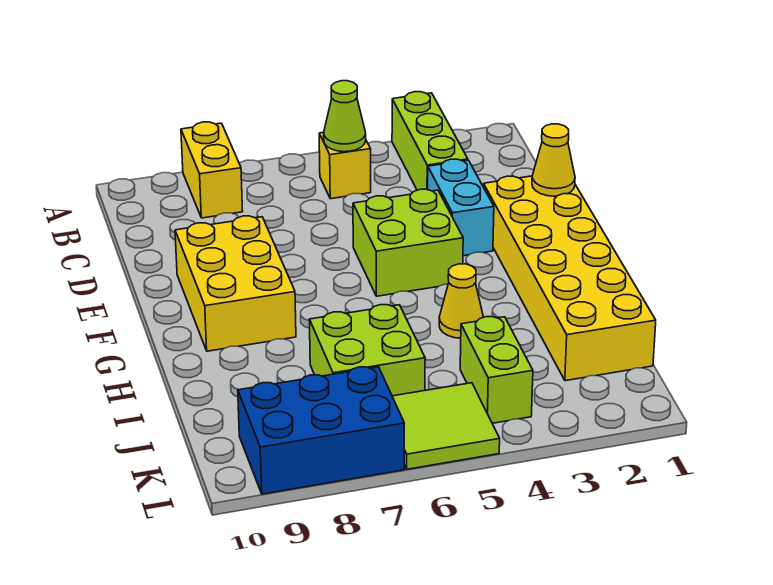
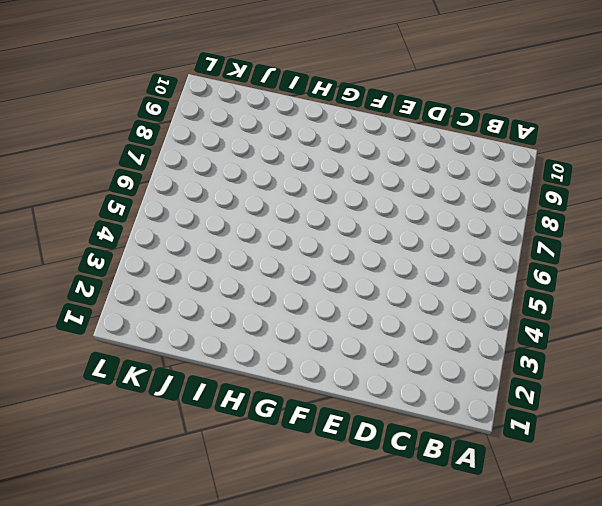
none -> lime brick A3:C3 level 1
none -> yellow brick A8:B8 level 1
none -> yellow brick B5 level 1

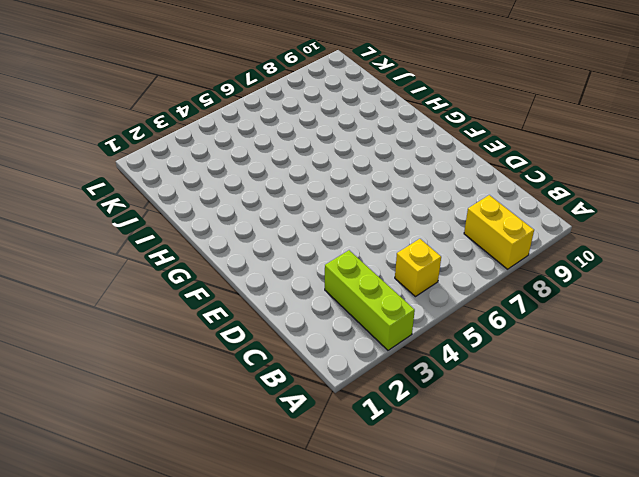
none -> cyan brick D3:E3 level 1
none -> yellow brick E1:J2 level 1
none -> lime brick E4:F5 level 1

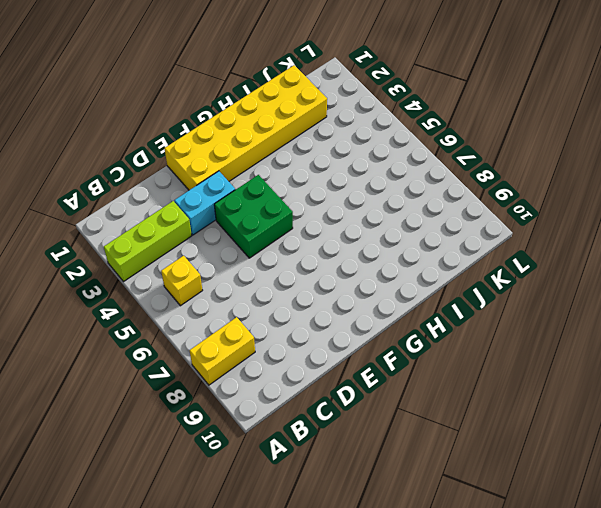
green brick E4:F5 level 1 -> lime brick E4:F5 level 1
none -> yellow brick E8:G9 level 1
none -> yellow cone H4 level 1
none -> lime brick I6:J7 level 1

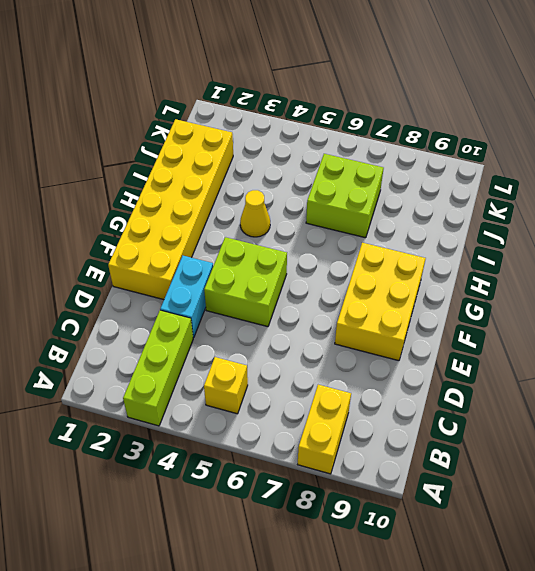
none -> lime brick J4:K4 level 1
none -> lime tile K5:L6 level 1
none -> blue brick K7:L9 level 1

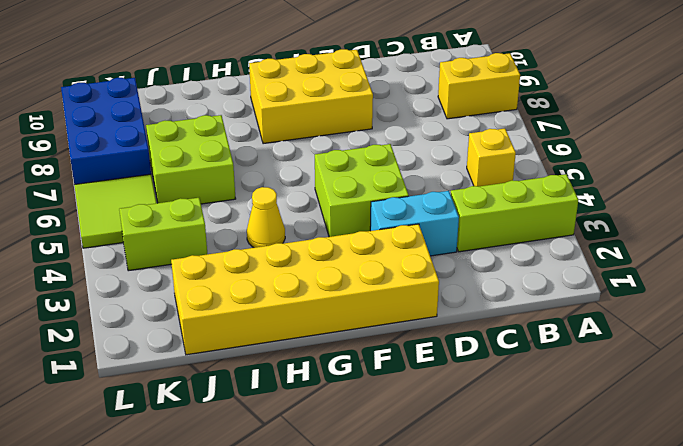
none -> lime cone B5 level 2
none -> yellow cone E1 level 2

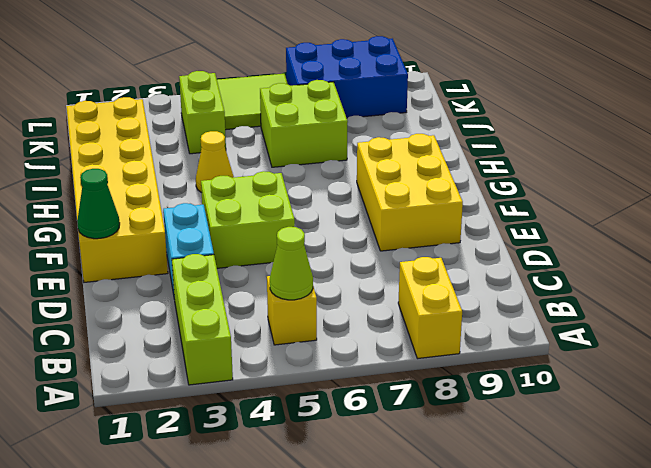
green cone E1 level 2 -> yellow cone E1 level 2

